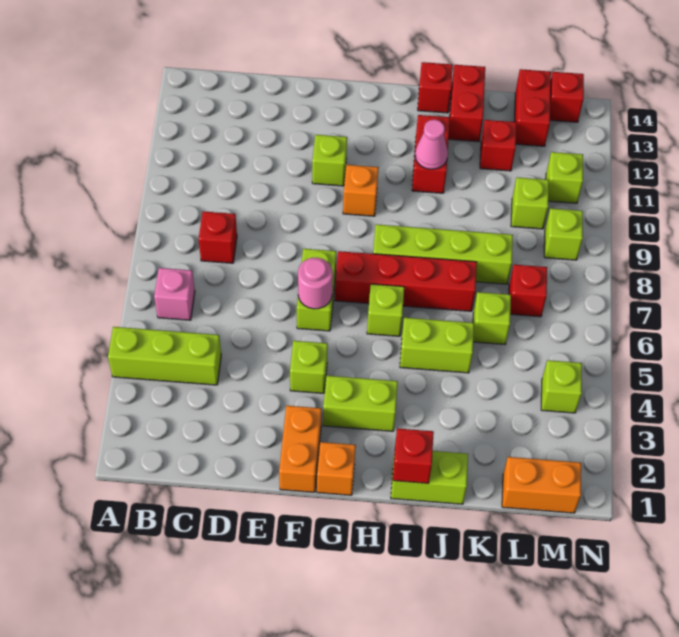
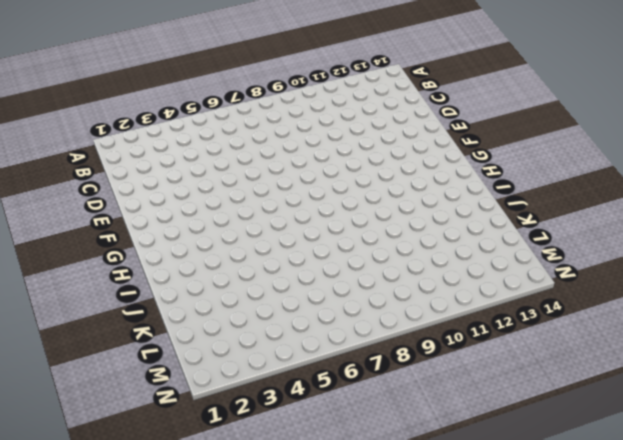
none -> lime brick A4:C4 level 1
none -> pink brick B6 level 1
none -> red brick C8 level 1
none -> orange brick F1:F2 level 1

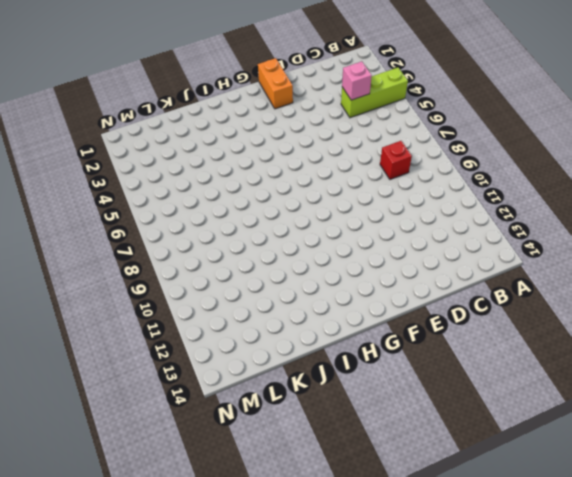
pink brick C4 level 2 -> pink brick B6 level 1
none -> lime brick F4 level 1
none -> lime brick F6:F7 level 1
none -> lime brick F11 level 1
none -> orange brick G1 level 1

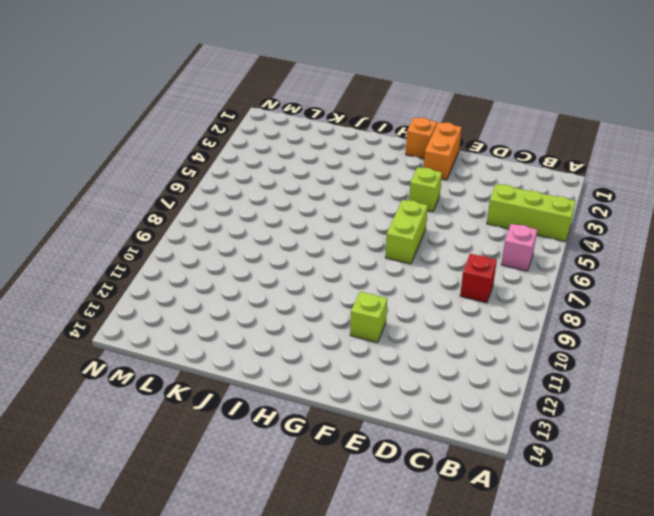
none -> lime brick G3:H3 level 1
none -> red brick G7:J7 level 1
none -> orange brick G10 level 1
none -> lime brick H6 level 1

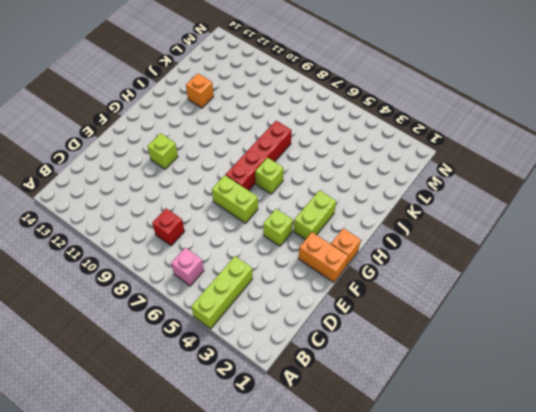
orange brick J12 level 1 -> orange brick G10 level 1
none -> lime brick H8:K8 level 1
none -> lime brick I1:J1 level 1
none -> lime brick I5:J5 level 1
none -> red brick I11:I12 level 1

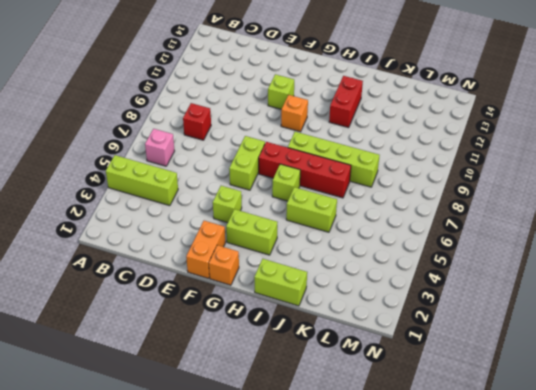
none -> red brick I14 level 1
none -> red brick J13:J14 level 1
none -> lime brick K6 level 1
none -> red brick K12 level 1

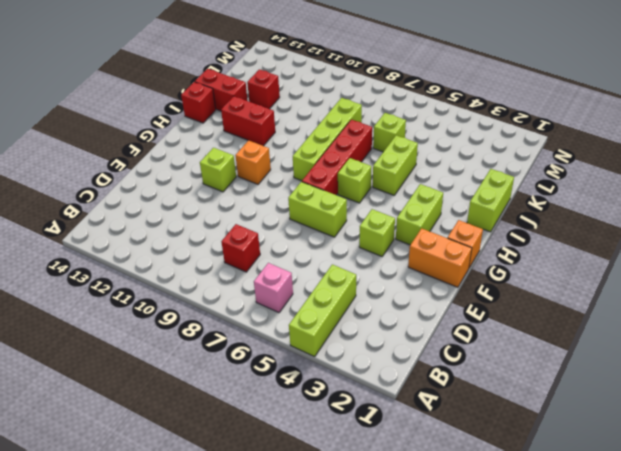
none -> orange brick L1:M1 level 1
none -> red brick L7 level 1
none -> lime brick L10 level 1
none -> red brick L13:L14 level 1

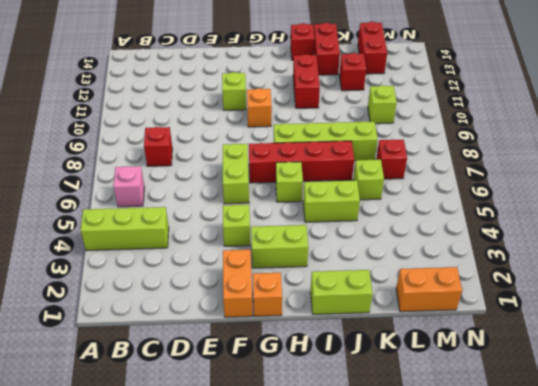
none -> lime brick M4 level 1
none -> lime brick M9 level 1
none -> lime brick M11 level 1
none -> red brick M14 level 1

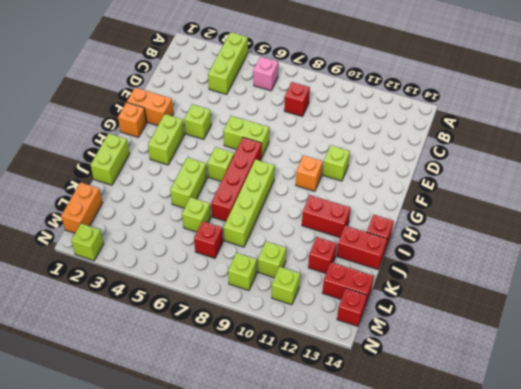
lime brick N2 level 1 -> lime brick M4 level 1
none -> pink round brick F6 level 2
none -> red brick I1 level 2
none -> pink cone I11 level 2

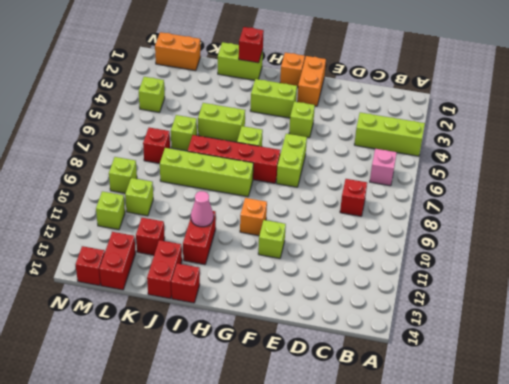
none -> pink round brick F6 level 2

